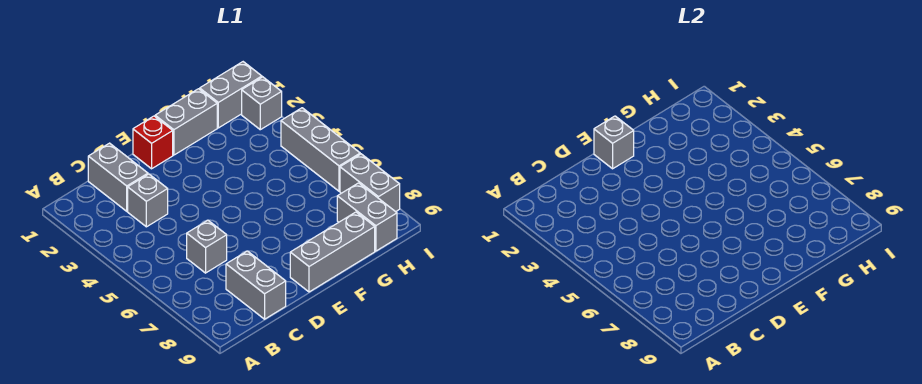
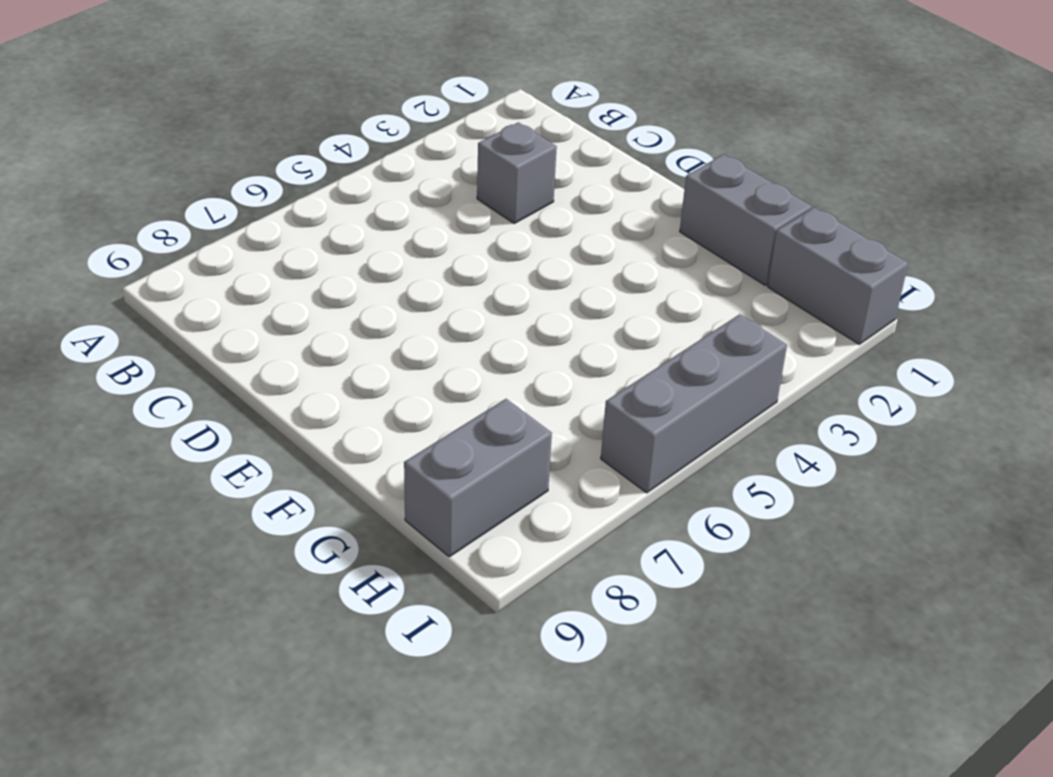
none -> grey brick C1:C2 level 1
none -> grey brick C6 level 1
none -> grey brick C8:C9 level 1

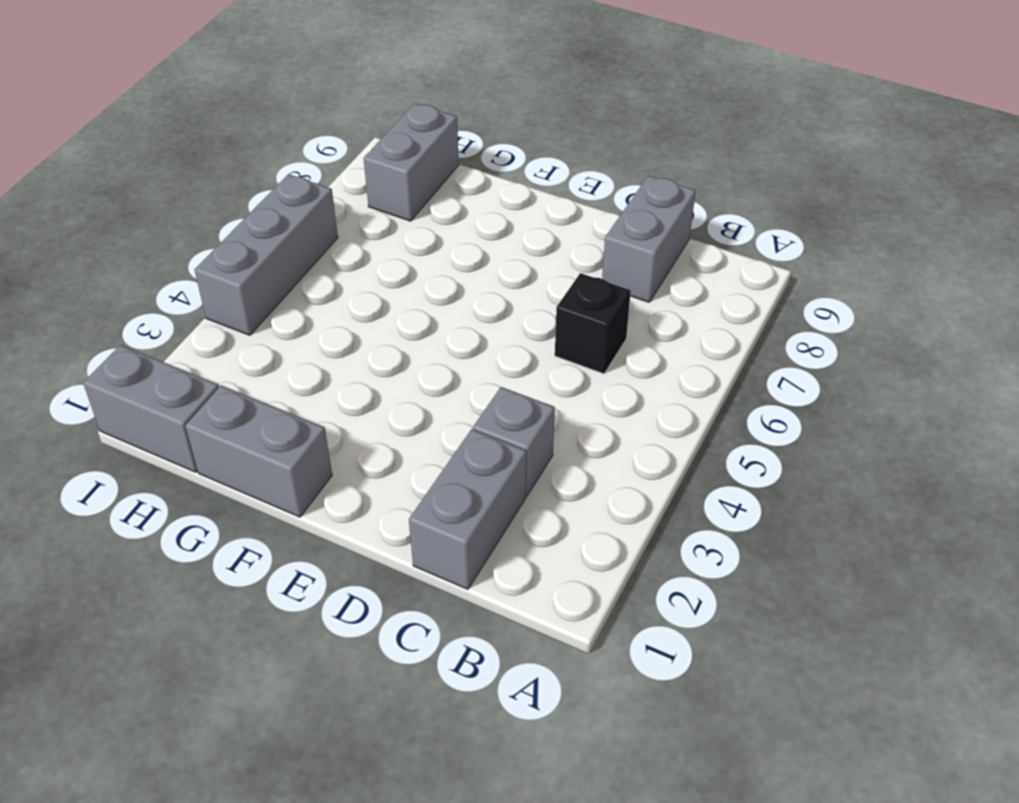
black brick C6 level 1 -> grey brick C6 level 1
none -> red brick E1 level 1
none -> grey brick E9:G9 level 1
none -> grey brick I2 level 1

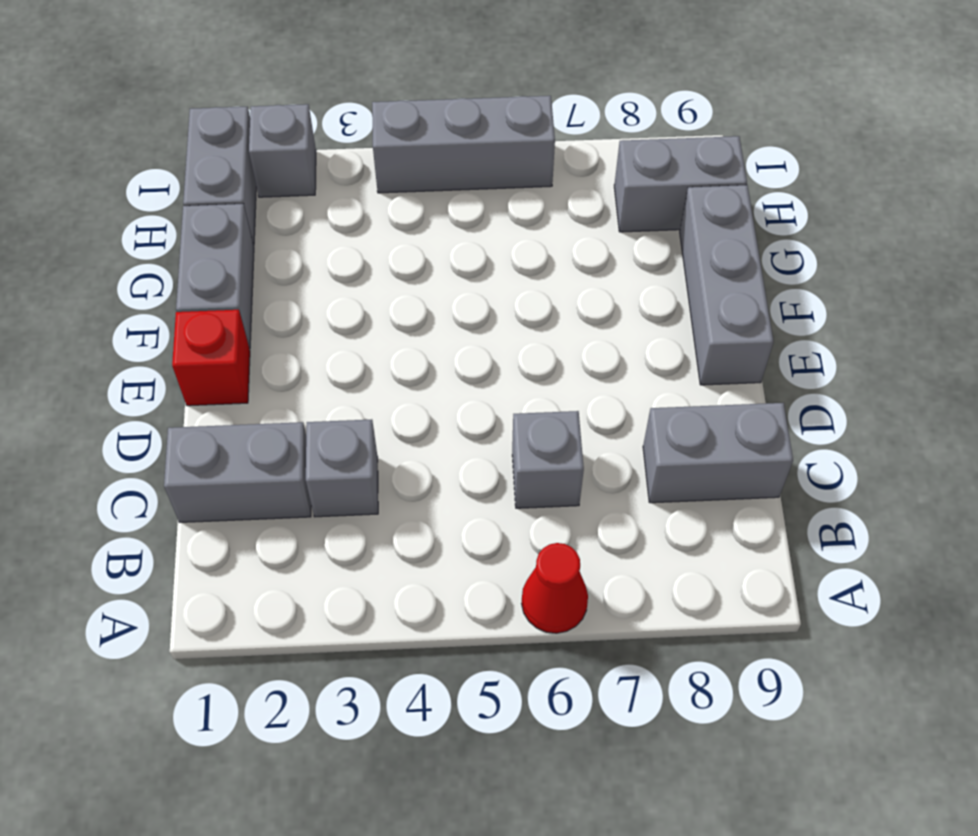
red cone A6 level 1 -> none
none -> grey brick I7:I8 level 1
none -> grey brick E1 level 2

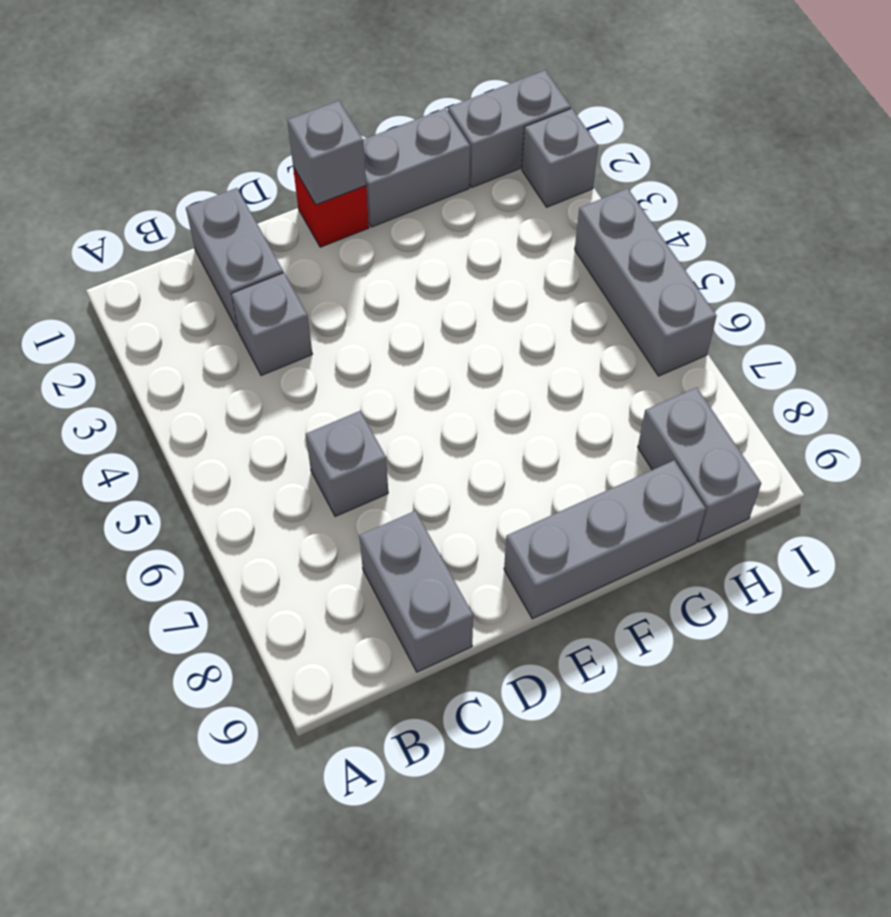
none -> grey brick I7:I8 level 1

